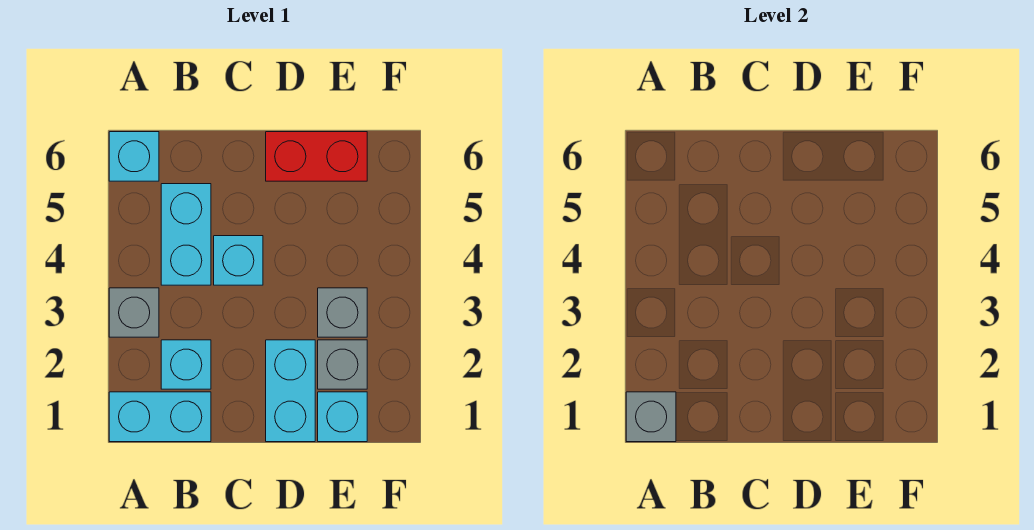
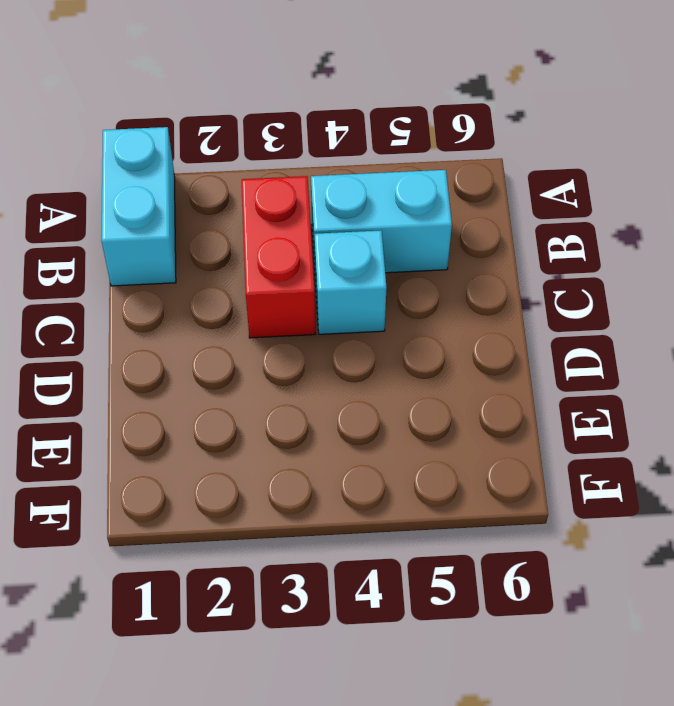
red brick B3:C3 level 1 -> red brick D6:E6 level 1
none -> grey brick A3 level 1
none -> cyan brick A6 level 1
none -> cyan brick B2 level 1

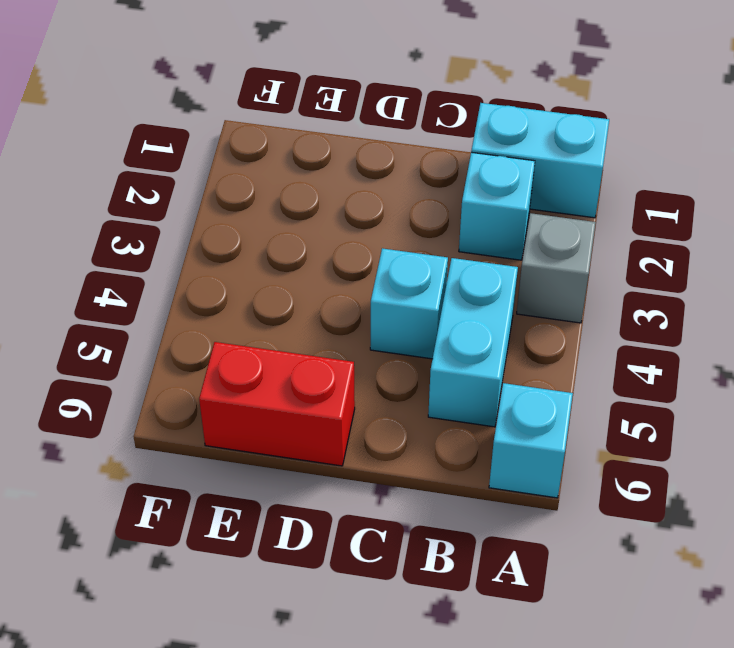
none -> cyan brick D1:D2 level 1
none -> cyan brick E1 level 1
none -> grey brick E2 level 1

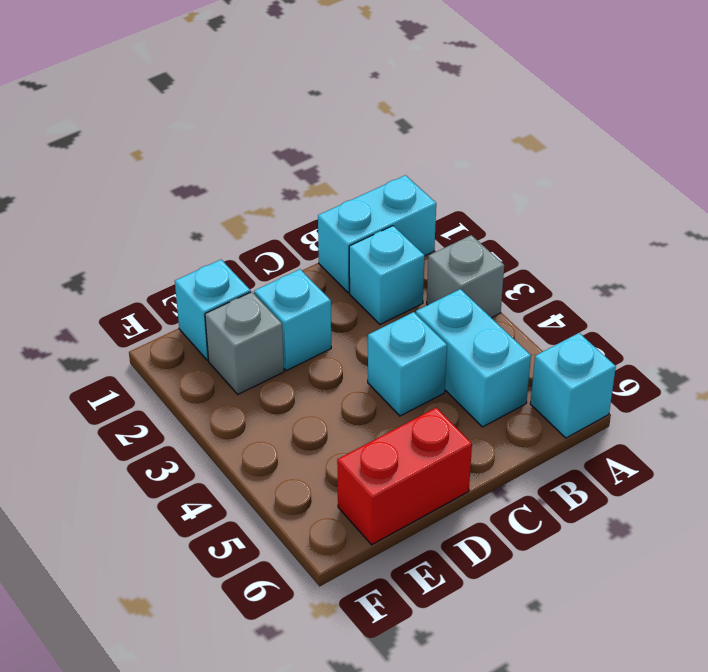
cyan brick D2 level 1 -> cyan brick D1:D2 level 1
none -> grey brick E3 level 1
none -> grey brick A1 level 2

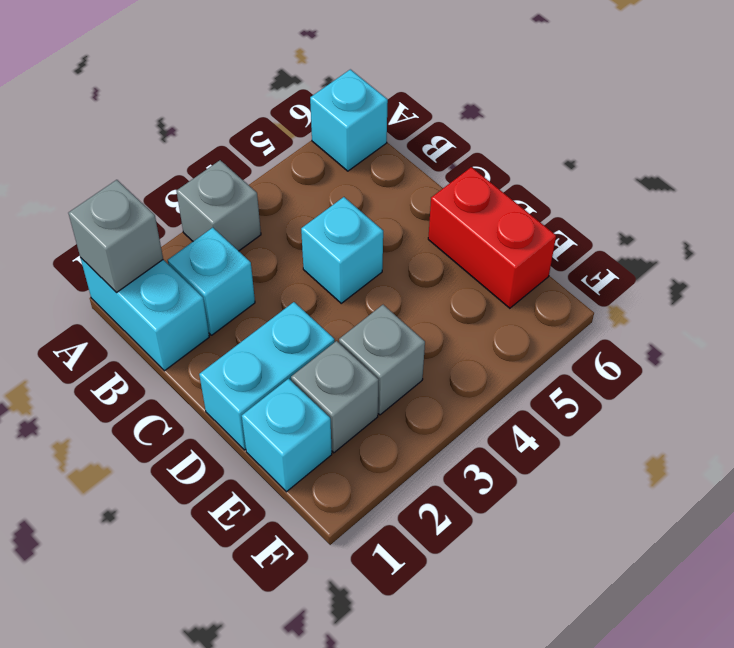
none -> cyan brick B4:B5 level 1

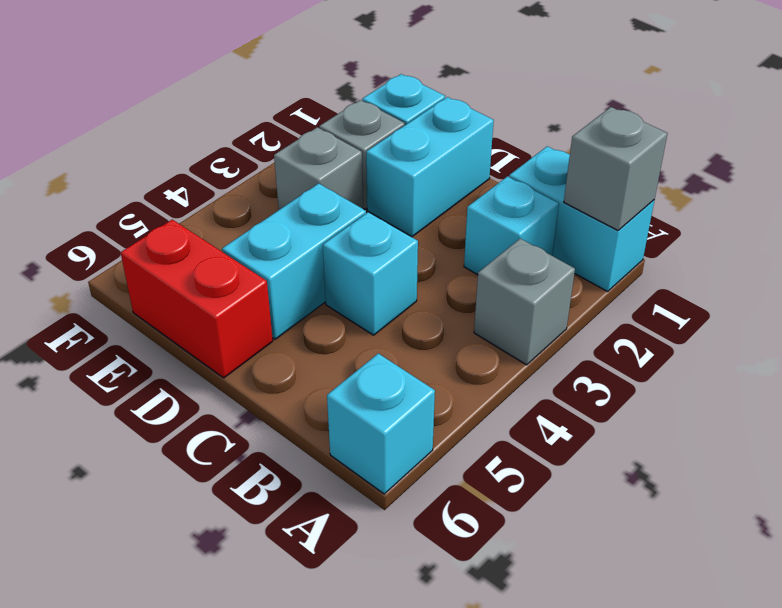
cyan brick D4:D5 level 1 -> cyan brick B4:B5 level 1

